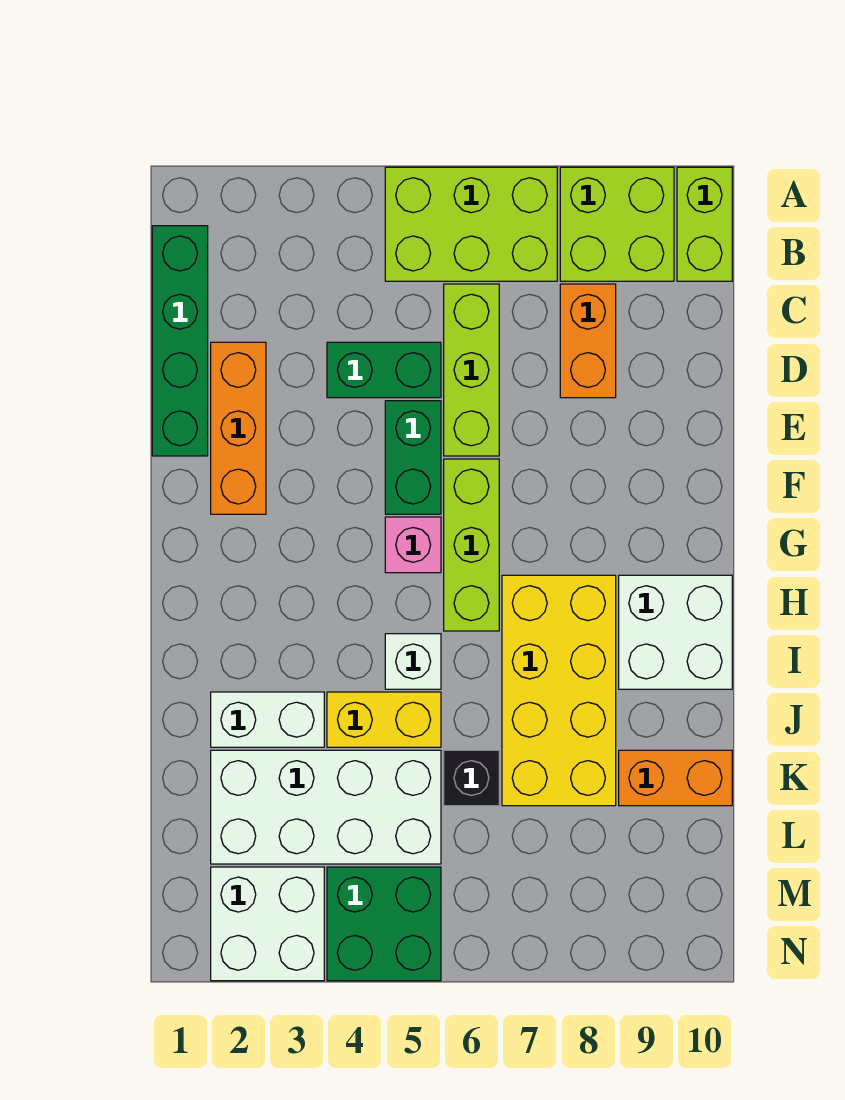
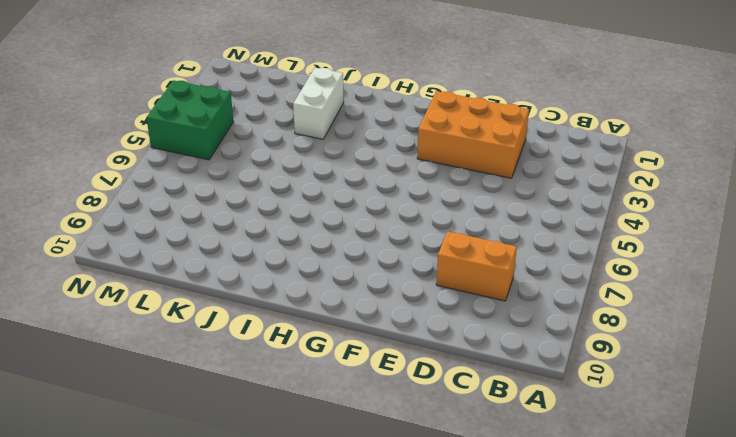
orange brick D2:F3 level 1 -> orange brick D2:F2 level 1
none -> lime brick A5:B7 level 1
none -> lime brick A8:B9 level 1
none -> lime brick A10:B10 level 1

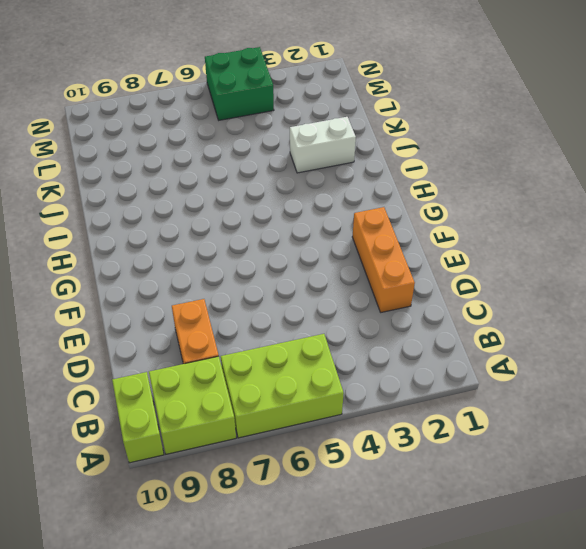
none -> green brick B1:E1 level 1
none -> lime brick C6:E6 level 1
none -> green brick D4:D5 level 1

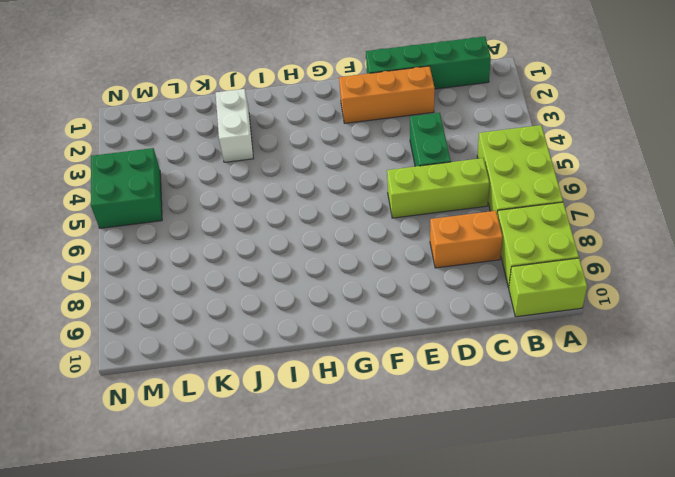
none -> green brick E5:F5 level 1
none -> lime brick F6:H6 level 1
none -> pink brick G5 level 1

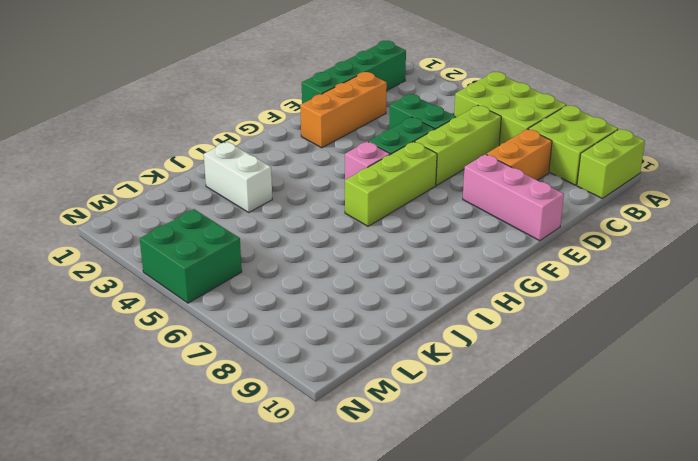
pink brick E8:E10 level 1 -> none
none -> yellow brick H7:K8 level 1
none -> white brick H9:I10 level 1
none -> white brick I5 level 1

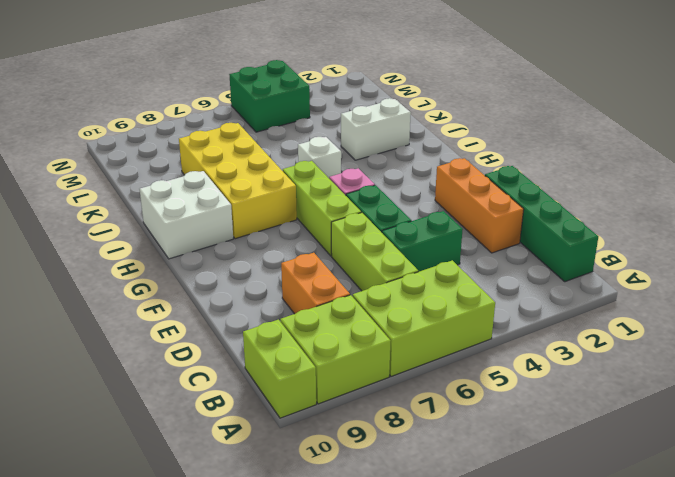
none -> yellow brick J4:J5 level 1
none -> white brick K2:L5 level 1
none -> black brick K6 level 1

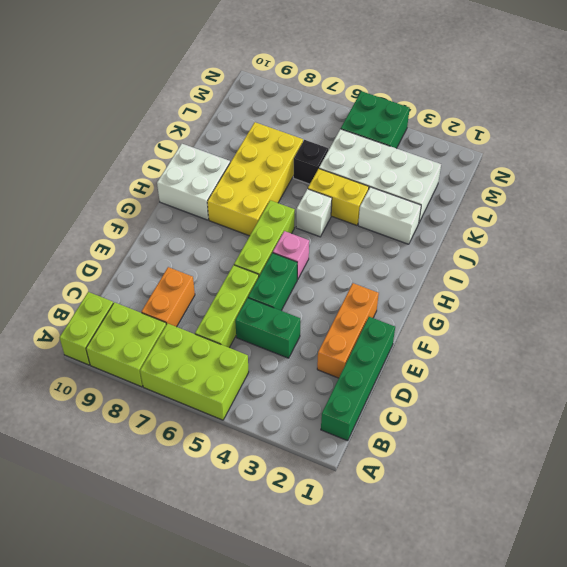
none -> orange brick K9:K10 level 1
none -> white brick M2:N3 level 1

